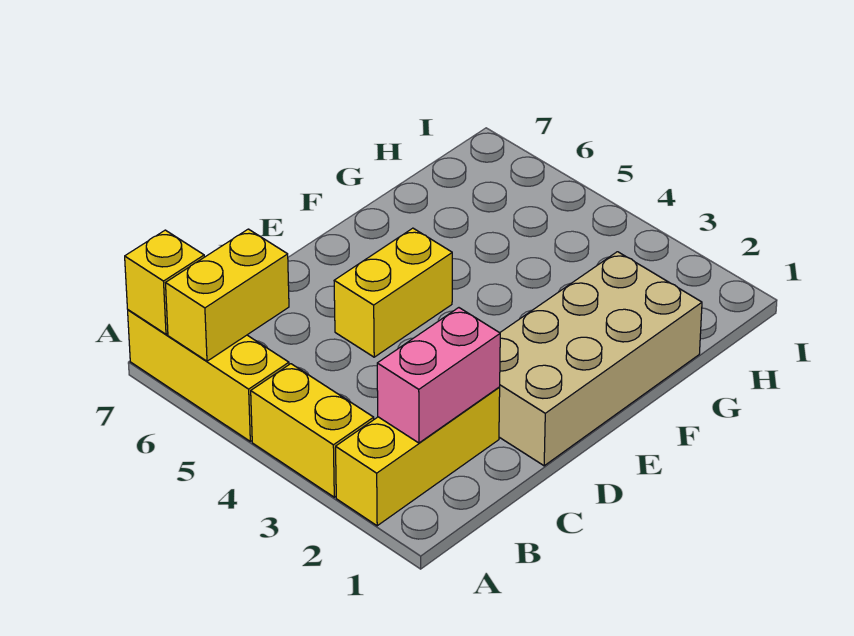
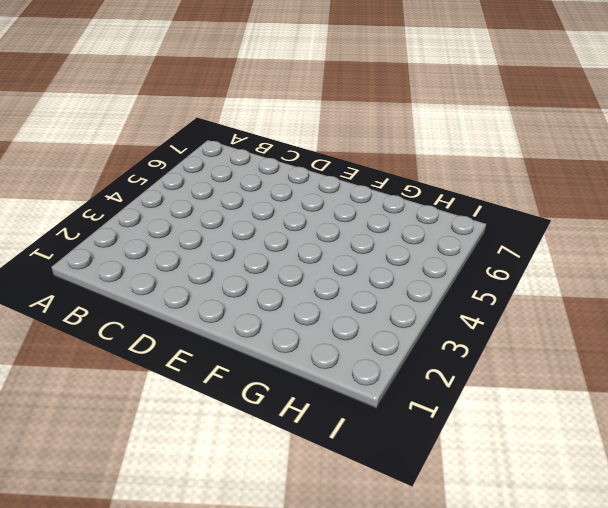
none -> yellow brick A2:C2 level 1
none -> yellow brick A3:A4 level 1

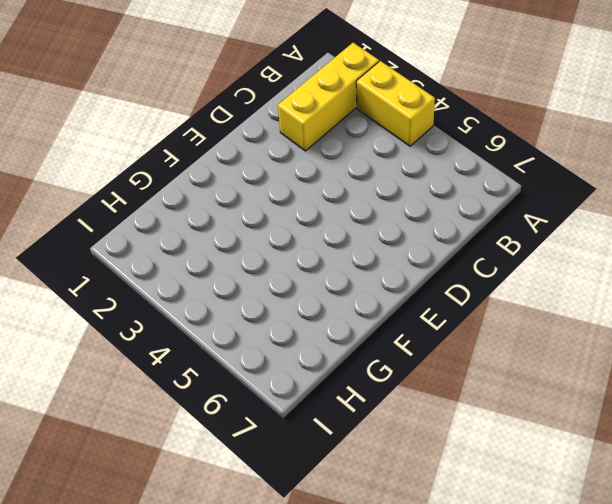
none -> yellow brick A5:A7 level 1
none -> tan brick D1:G2 level 1

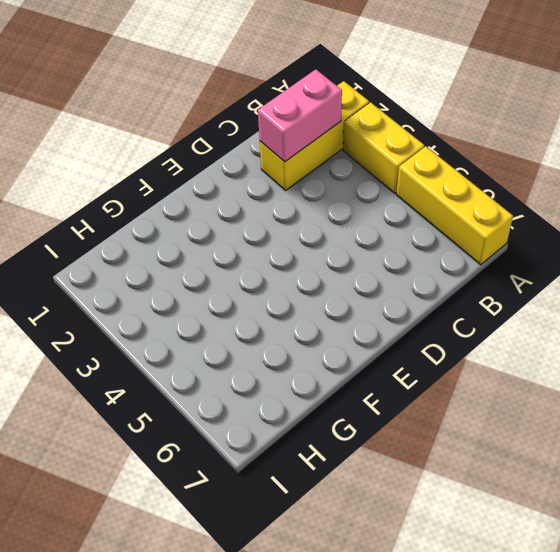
none -> tan brick D1:G2 level 1
none -> yellow brick D5:E5 level 1

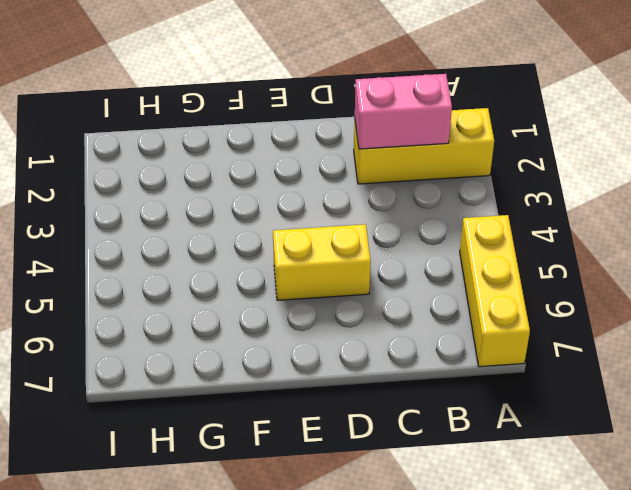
none -> yellow brick A3:A4 level 1
none -> tan brick D1:G2 level 1

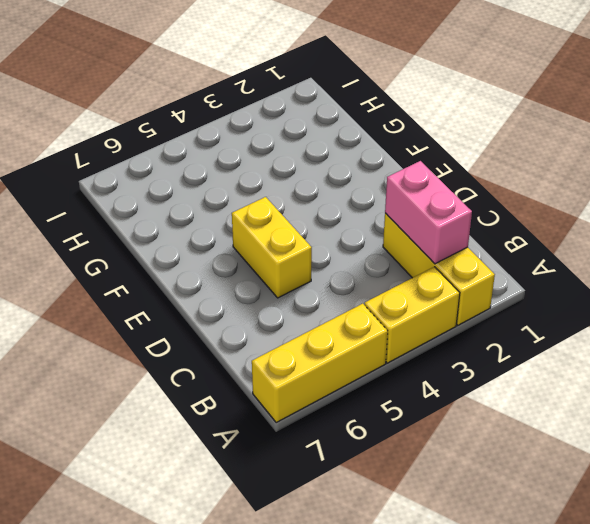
none -> tan brick D1:G2 level 1
none -> yellow brick A6:B6 level 2

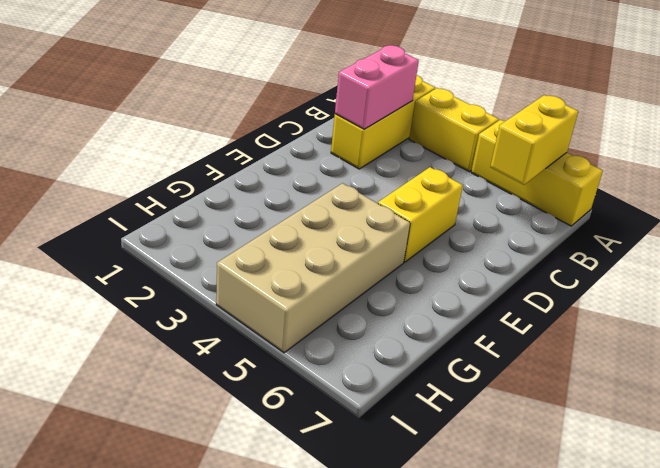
tan brick F4:I5 level 1 -> tan brick D1:G2 level 1
none -> yellow brick A7 level 2

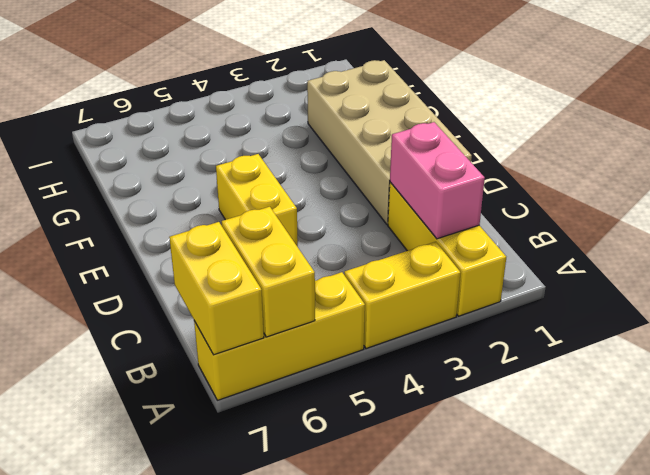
yellow brick A7:B7 level 2 -> yellow brick A7 level 2

